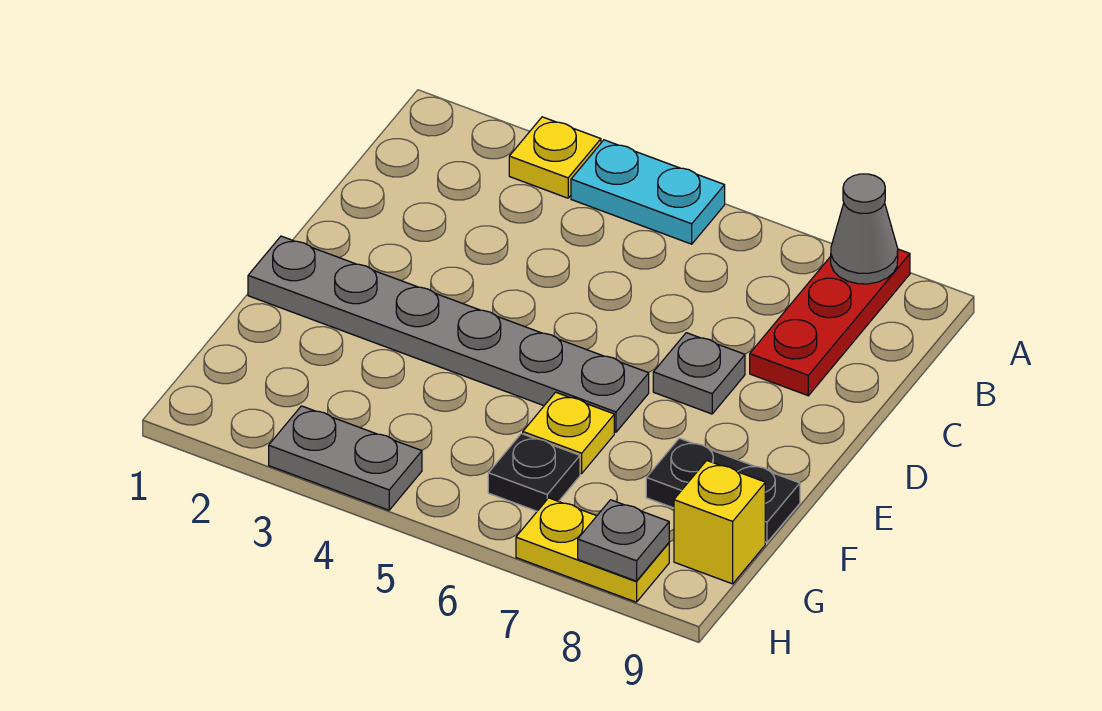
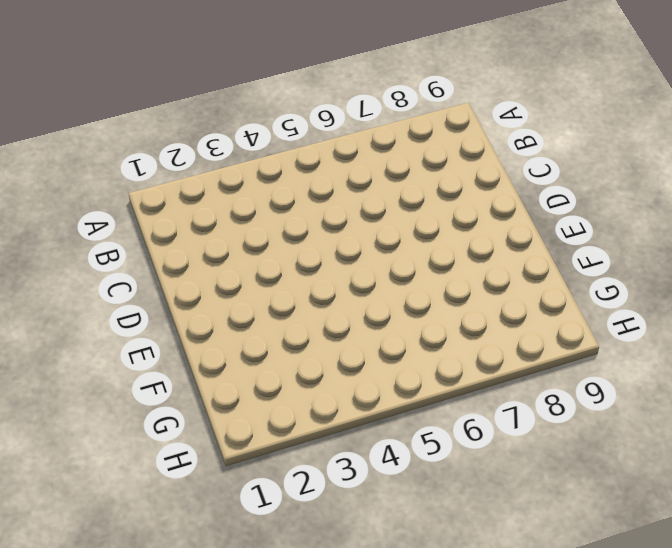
none -> yellow plate A3 level 1
none -> cyan plate A4:A5 level 1
none -> red plate A8:C8 level 1

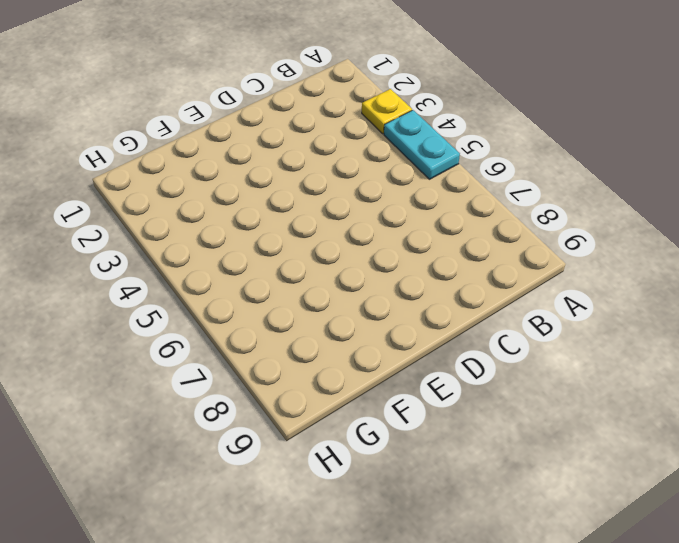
none -> red plate A8:C8 level 1
none -> grey plate D7 level 1
none -> grey plate E1:E6 level 1

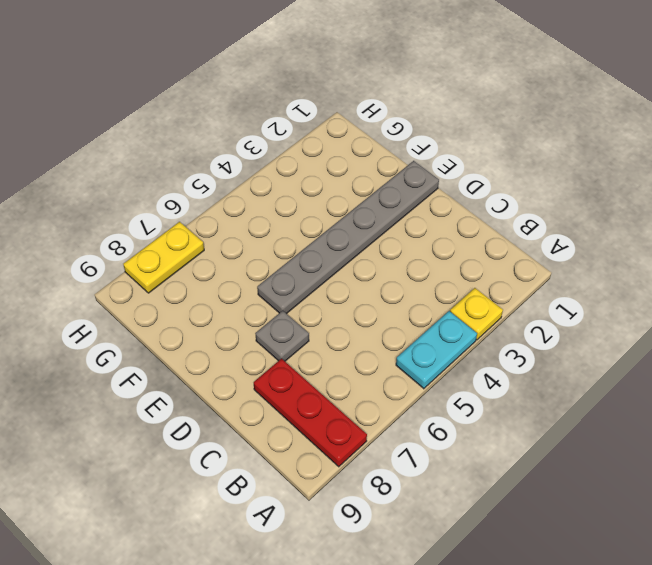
none -> yellow plate F6 level 1
none -> black plate F8:F9 level 1
none -> black plate G6 level 1

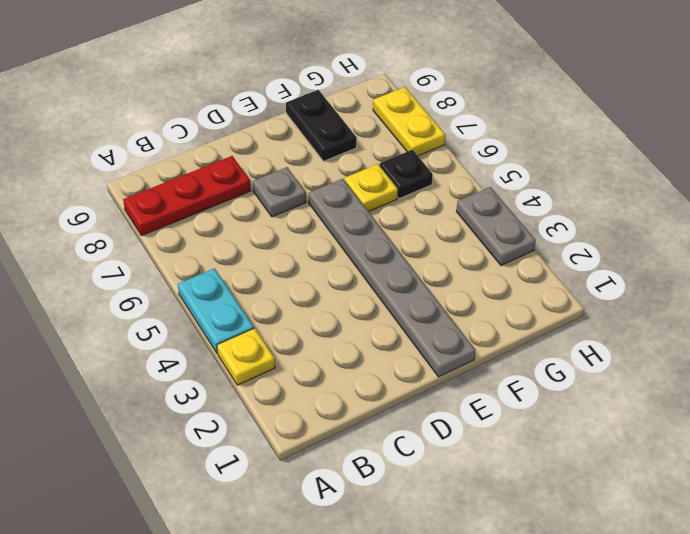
none -> yellow brick G9 level 1
none -> grey cone A8 level 2
none -> grey plate H8 level 2

